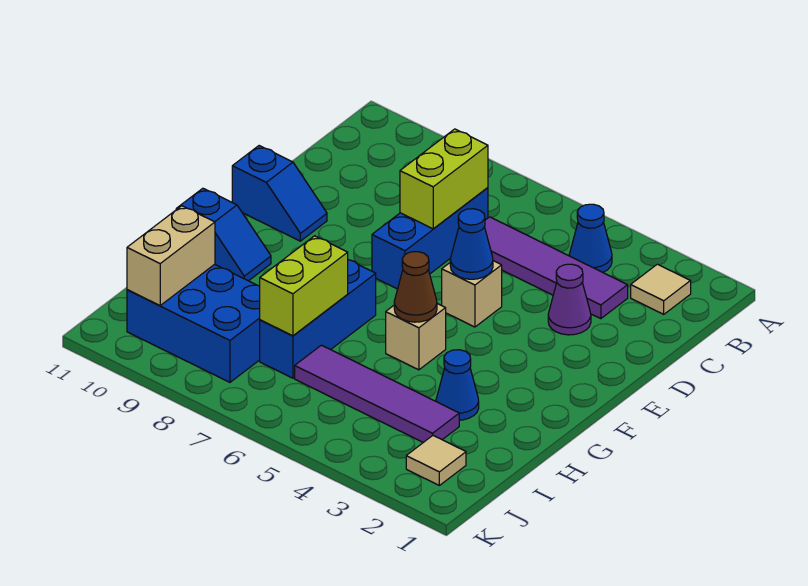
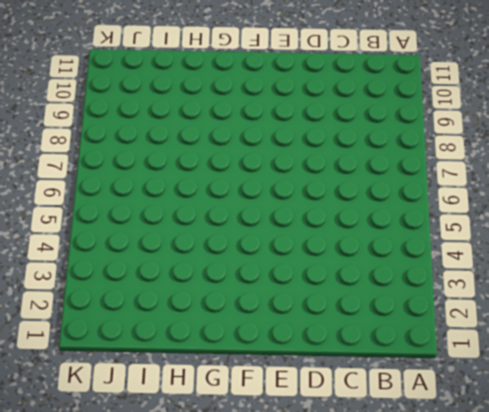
none -> tan tile B2 level 1
none -> blue cone B4 level 1
none -> purple tile C3:C6 level 1

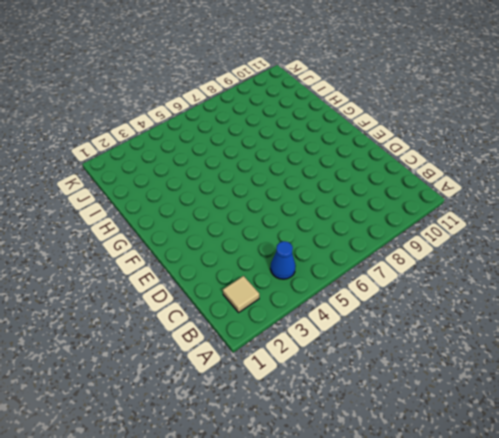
none -> purple tile C3:C6 level 1
none -> blue brick C7:E7 level 1
none -> purple cone D3 level 1

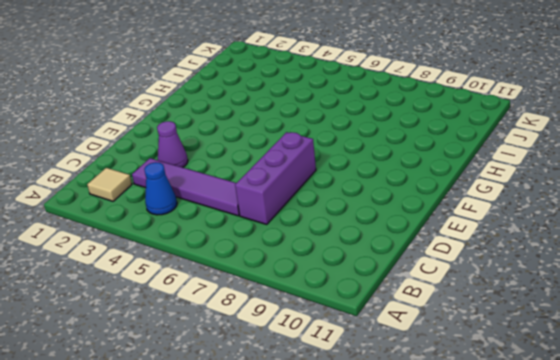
purple brick C7:E7 level 1 -> blue brick C7:E7 level 1
none -> tan brick E5 level 1
none -> blue slope E10:E11 level 1 top 11
none -> tan brick G5 level 1

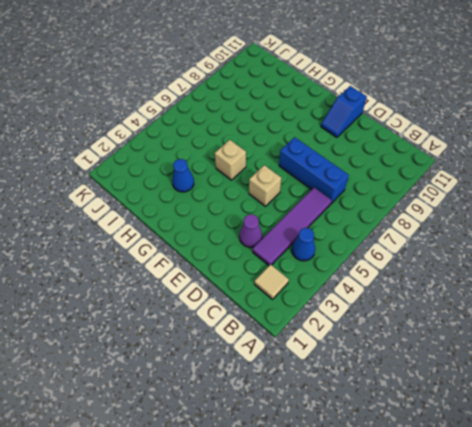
none -> blue brick G7:I7 level 1
none -> blue slope G10:G11 level 1 top 11
none -> purple tile I3:I6 level 1

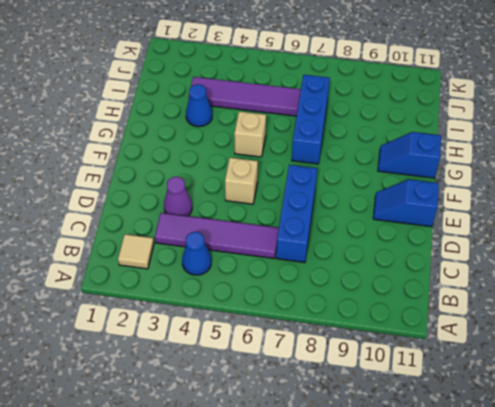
none -> blue brick I8:J10 level 1
none -> tan tile J2 level 1
none -> lime brick C7:D7 level 2

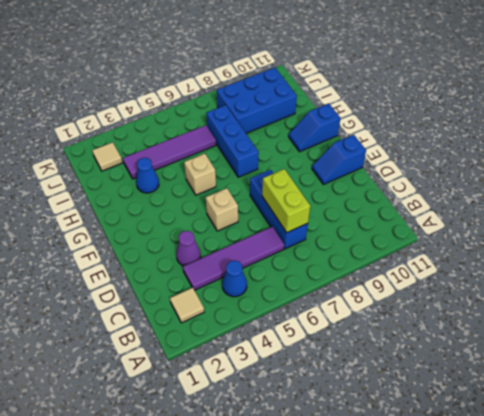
none -> blue cone E5 level 2
none -> brown cone G5 level 2
none -> lime brick H7:I7 level 2

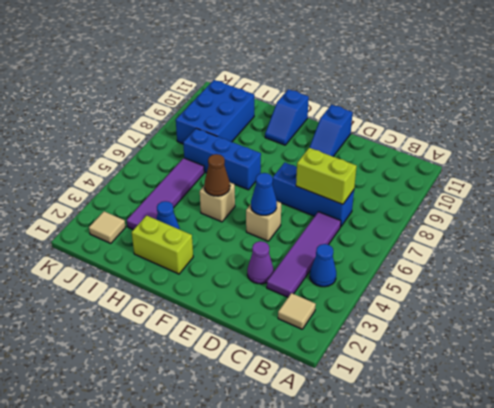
lime brick G2:H2 level 1 -> lime brick H7:I7 level 2
none -> tan brick I10:J10 level 2

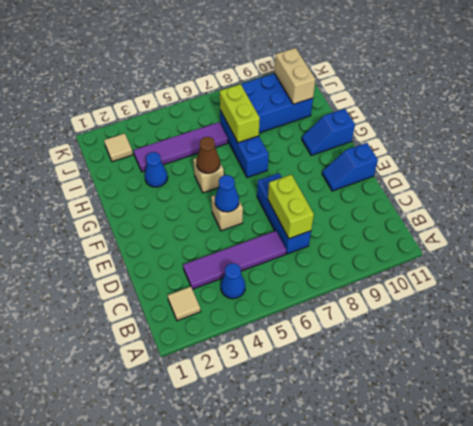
none -> purple cone D3 level 1

